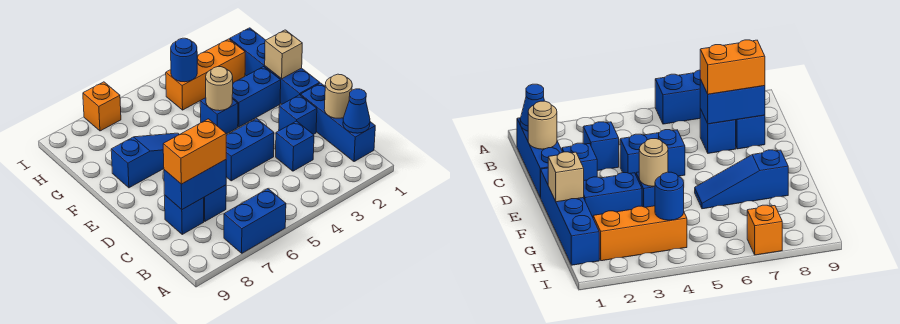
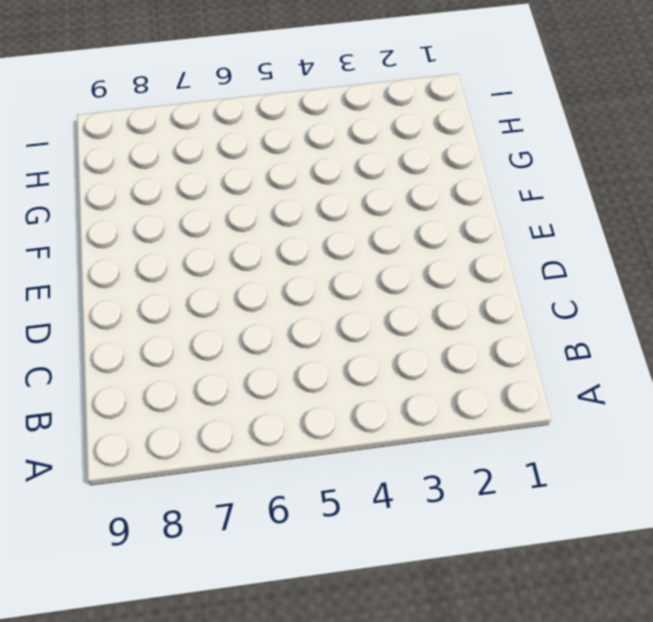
none -> blue brick A6:A7 level 1
none -> blue brick B1:D1 level 1
none -> blue brick C3 level 1

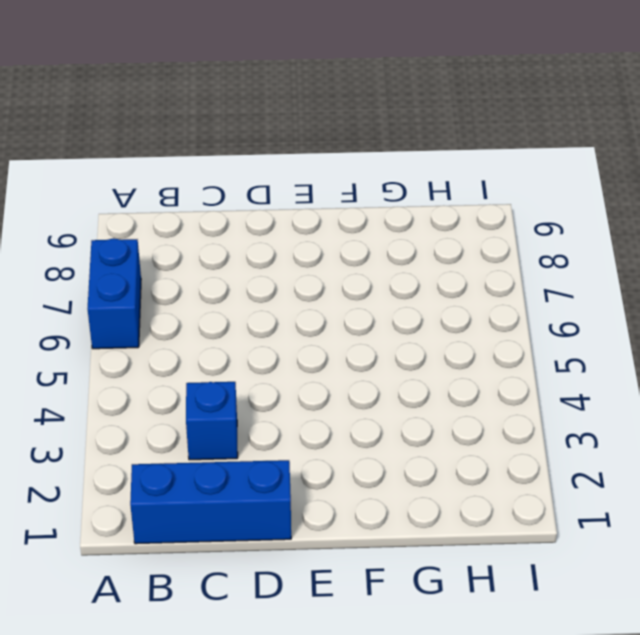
none -> blue brick C7 level 1
none -> blue brick C8 level 1
none -> blue brick D2 level 1

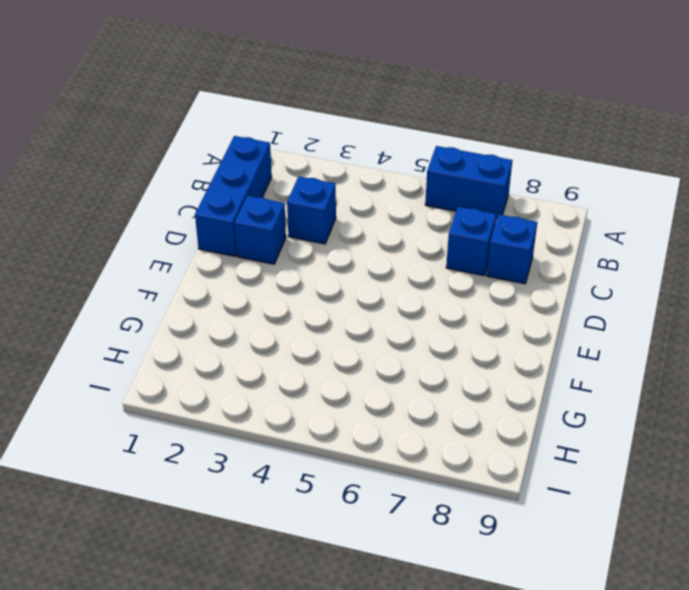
none -> blue brick D4:D5 level 1
none -> blue brick E1:H1 level 1
none -> blue brick F2:F3 level 1

